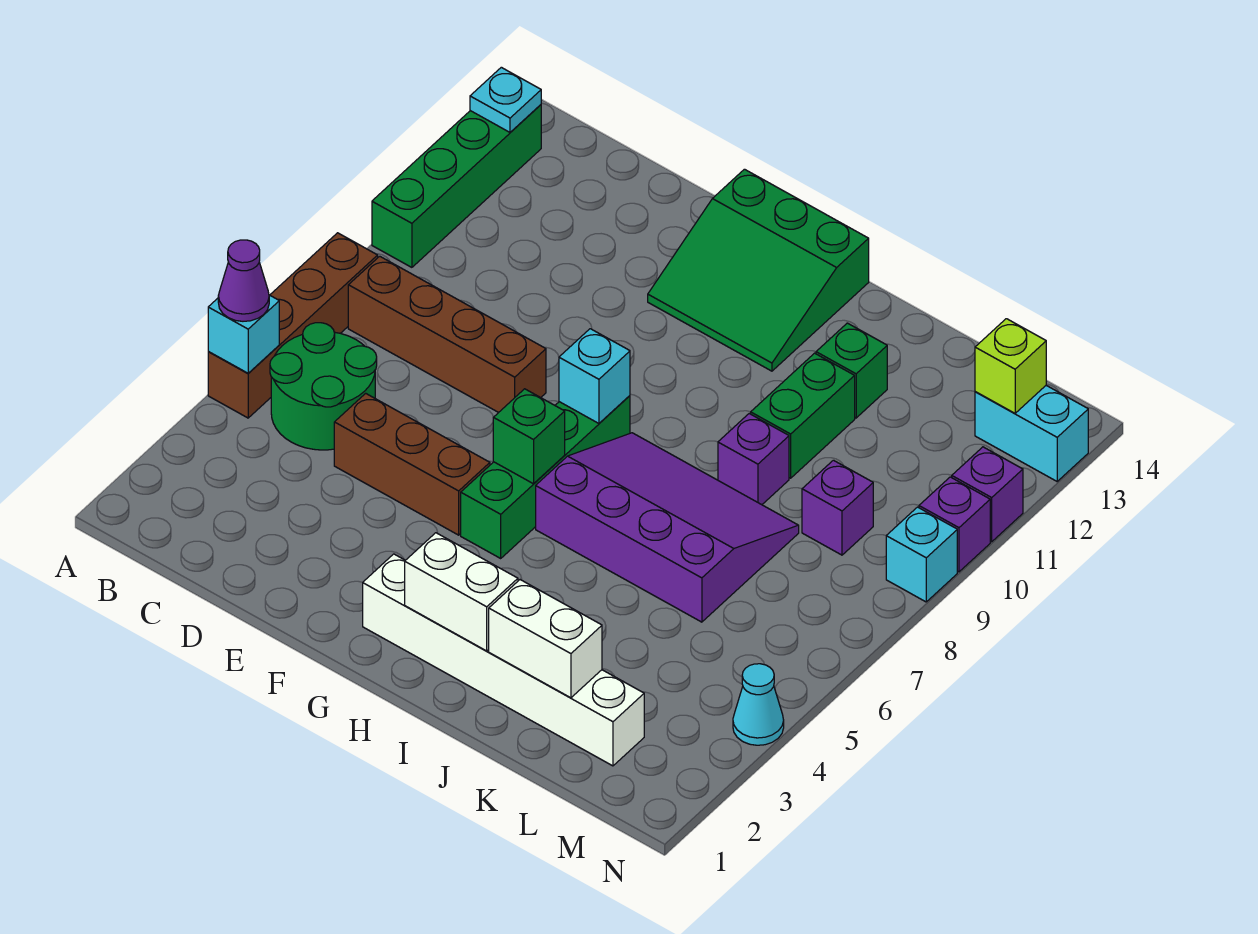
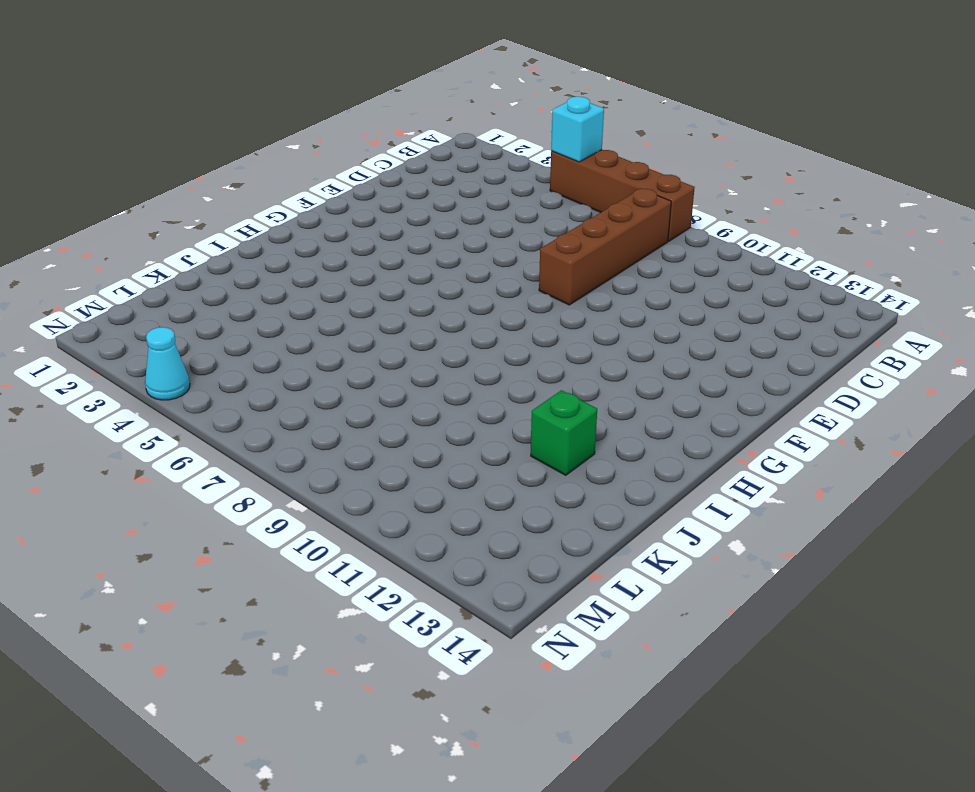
none -> green brick A10:A13 level 1
none -> green round brick B5:C6 level 1
none -> brown brick D5:F5 level 1

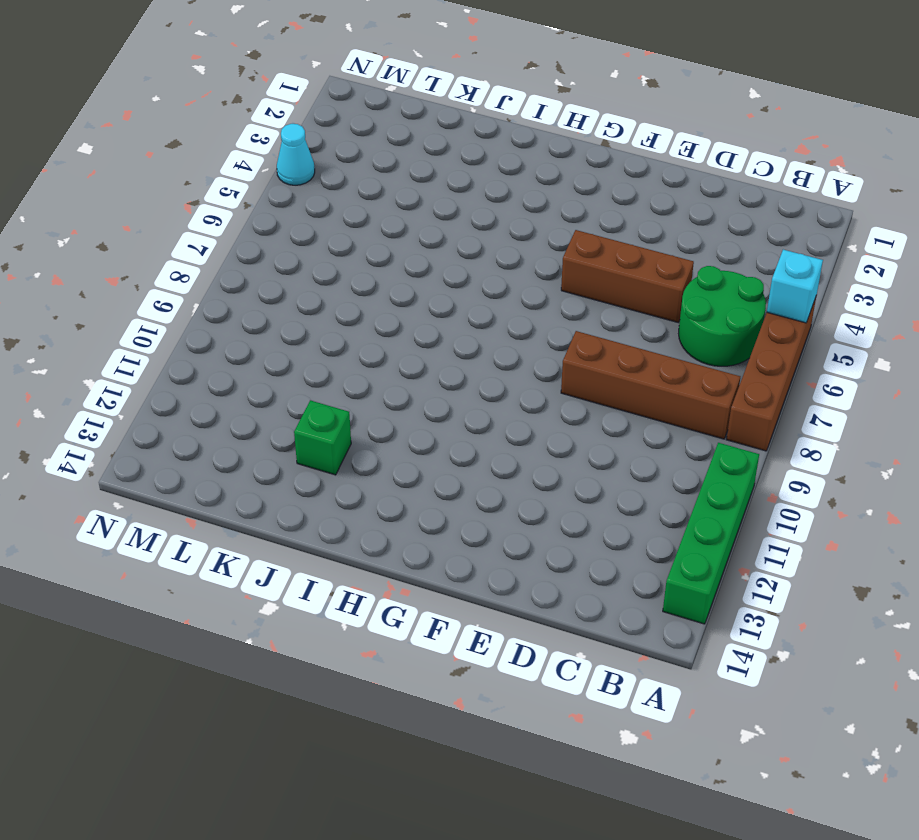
none -> green slope F12:H14 level 1 top 14
none -> white brick G2:L2 level 1
none -> green brick G5:G8 level 1

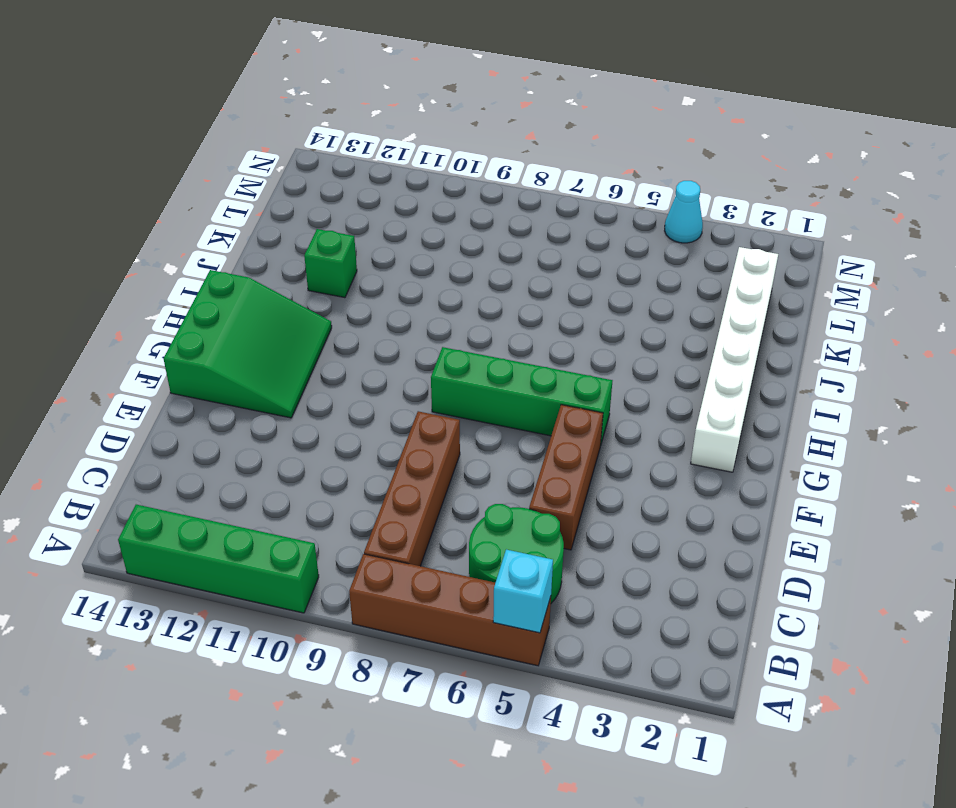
none -> purple slope H6:K8 level 1 top 6
none -> purple brick J9 level 1
none -> green brick J10:J11 level 1

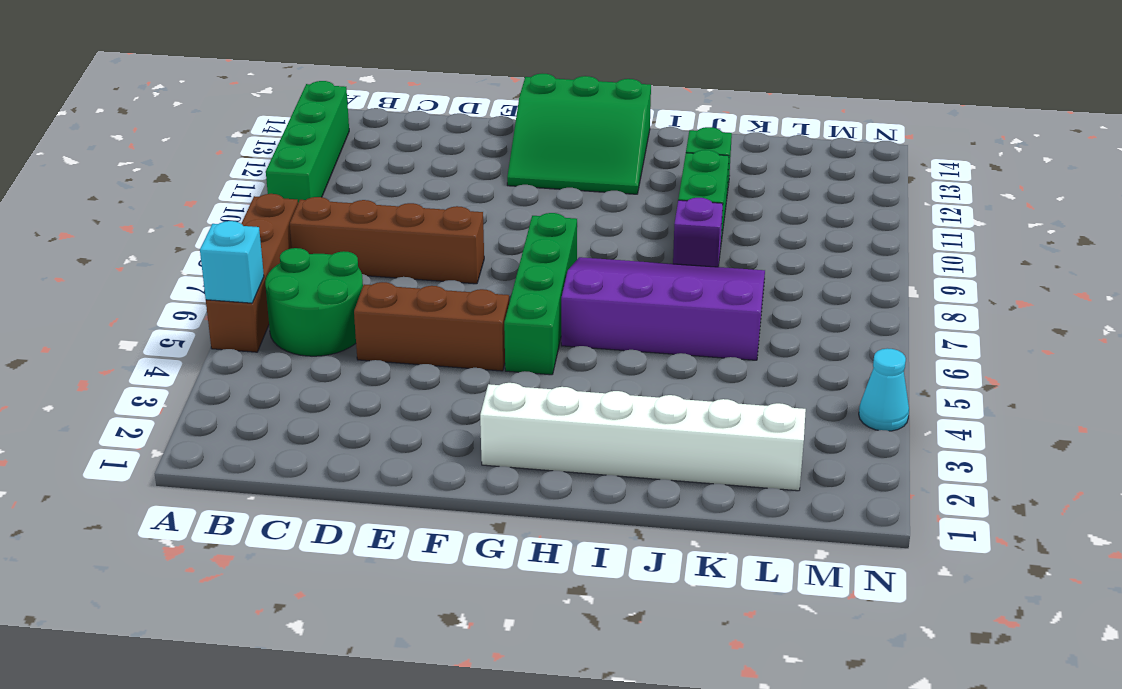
none -> purple brick L9 level 1
none -> cyan brick M13:N13 level 1
none -> cyan brick N9 level 1

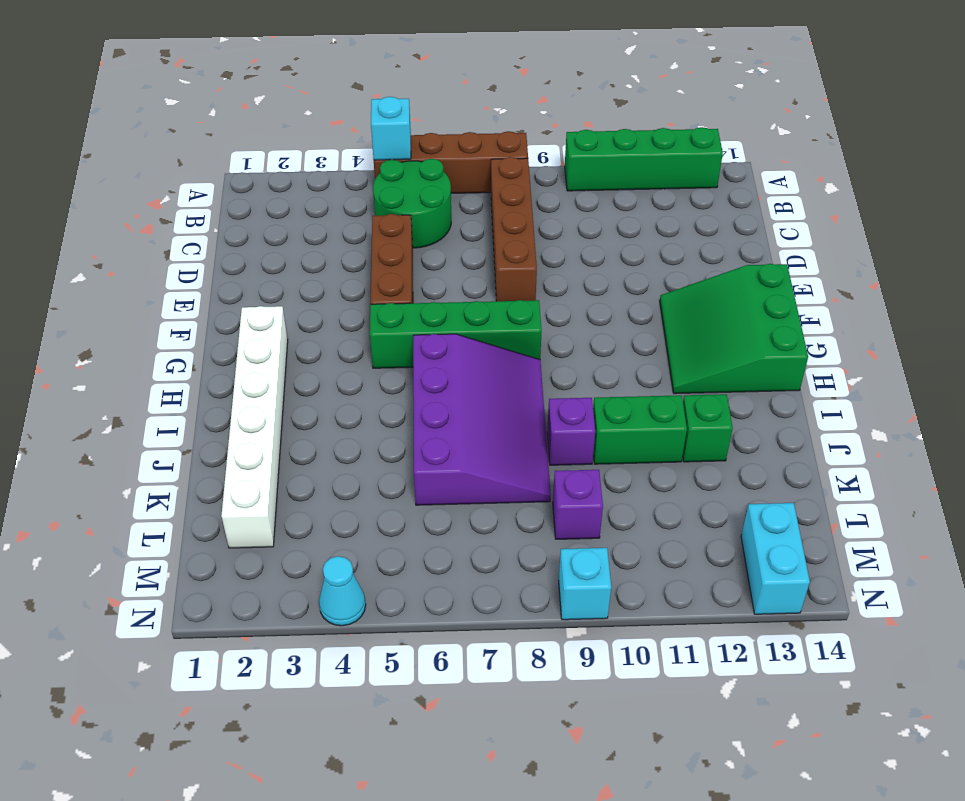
none -> purple brick N10 level 1
none -> purple brick N11 level 1
none -> cyan plate A13 level 2

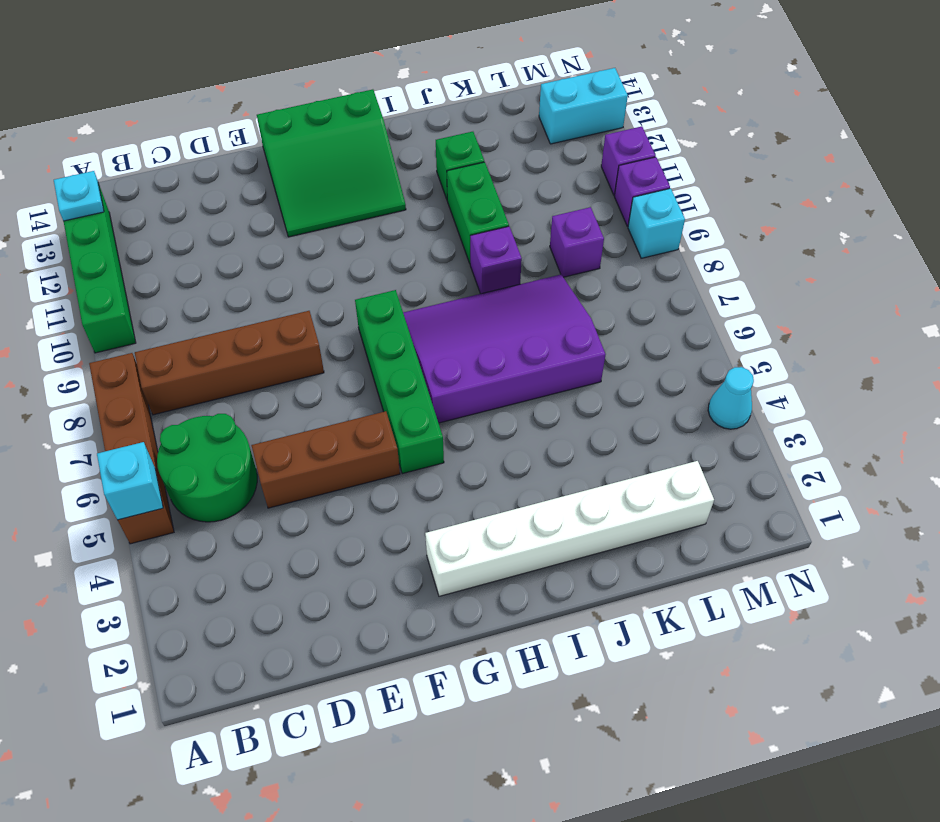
none -> green brick G6 level 2
none -> cyan brick G8 level 2
none -> white brick H2:I2 level 2

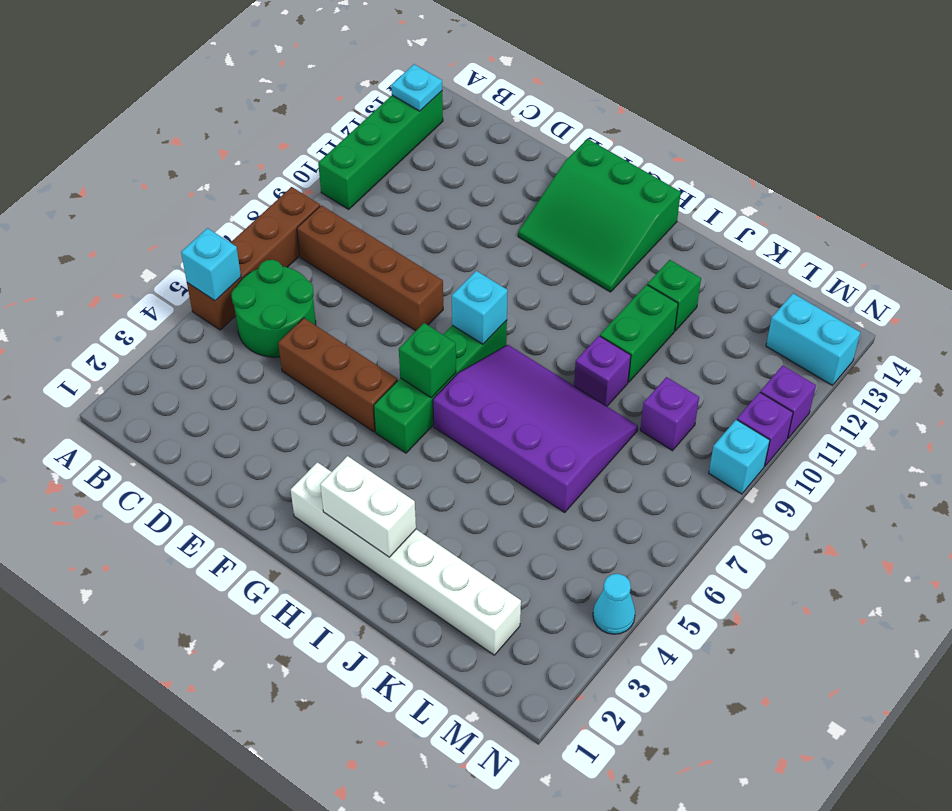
none -> white brick J2:K2 level 2
none -> lime brick M13 level 2
none -> purple cone A5 level 3

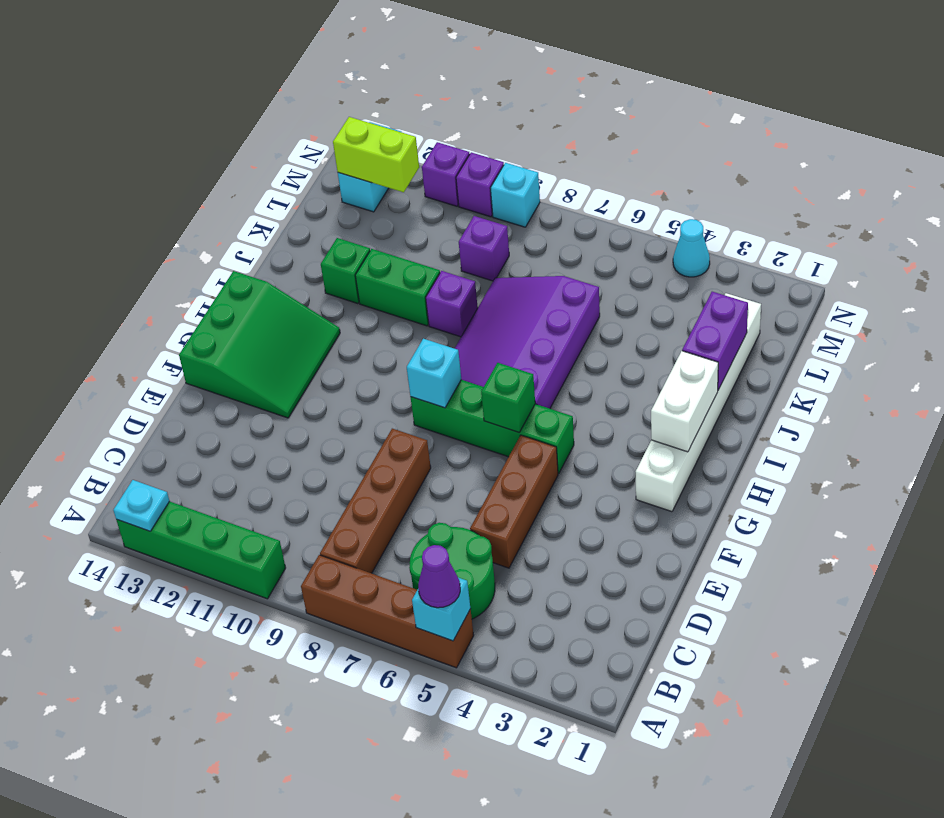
purple brick J2:K2 level 2 -> white brick J2:K2 level 2
lime brick M12:M13 level 2 -> lime brick M13 level 2

